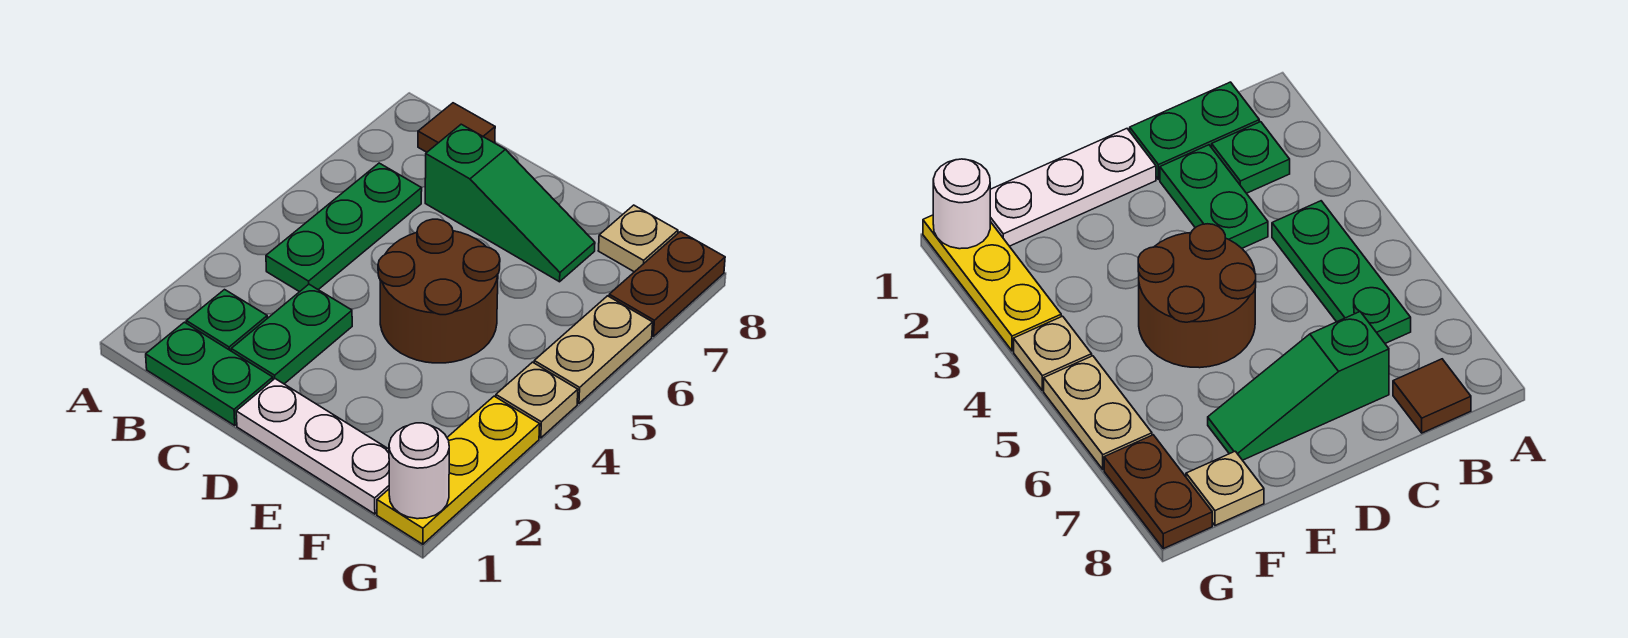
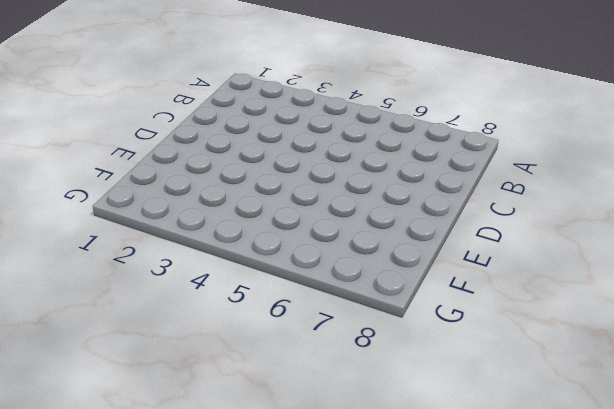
none -> green plate B1:C1 level 1
none -> green plate B2 level 1
none -> green plate B4:B6 level 1

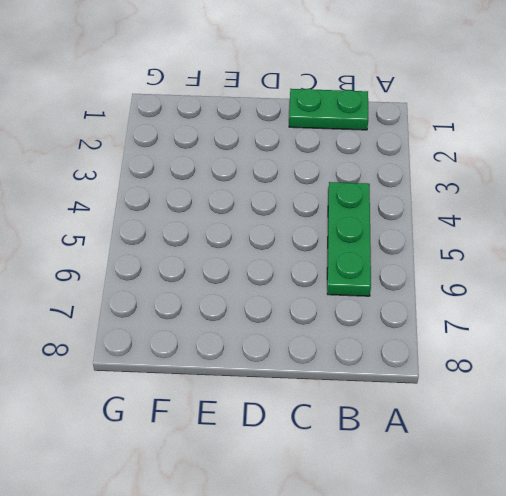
none -> green plate B2 level 1
none -> brown tile B8 level 1
none -> green plate C2:C3 level 1

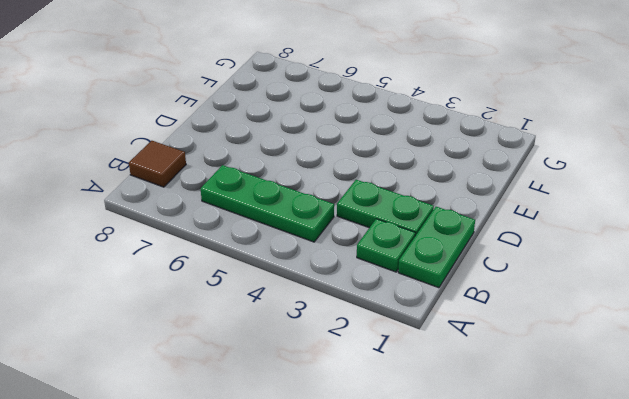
none -> green slope C7:E7 level 1 top C
none -> white plate D1:F1 level 1
none -> brown round brick D4:E5 level 1

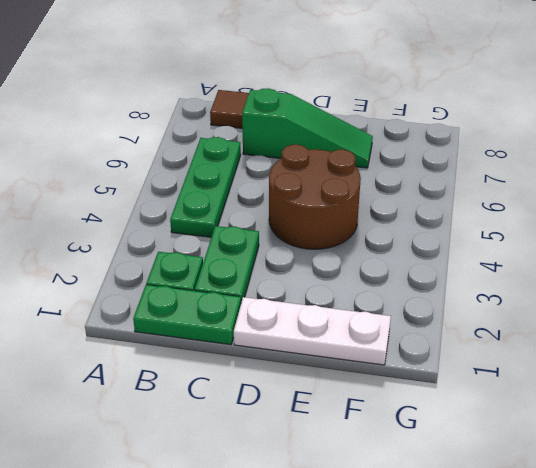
none -> tan plate F8 level 1
none -> yellow plate G1:G3 level 1
none -> tan plate G4 level 1

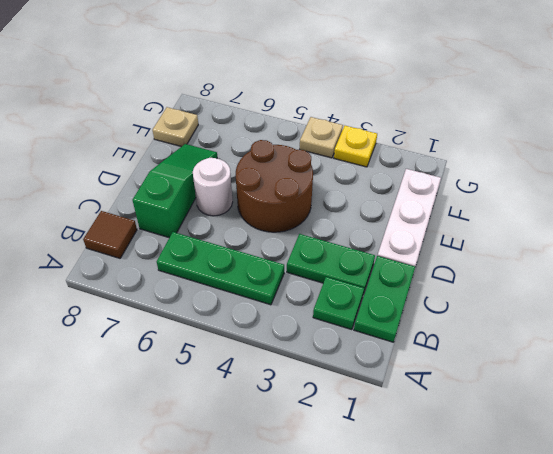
white round brick D6 level 1 -> white round brick G1 level 2
yellow plate G3 level 1 -> yellow plate G1:G3 level 1
none -> tan plate G5:G6 level 1
none -> brown plate G7:G8 level 1

